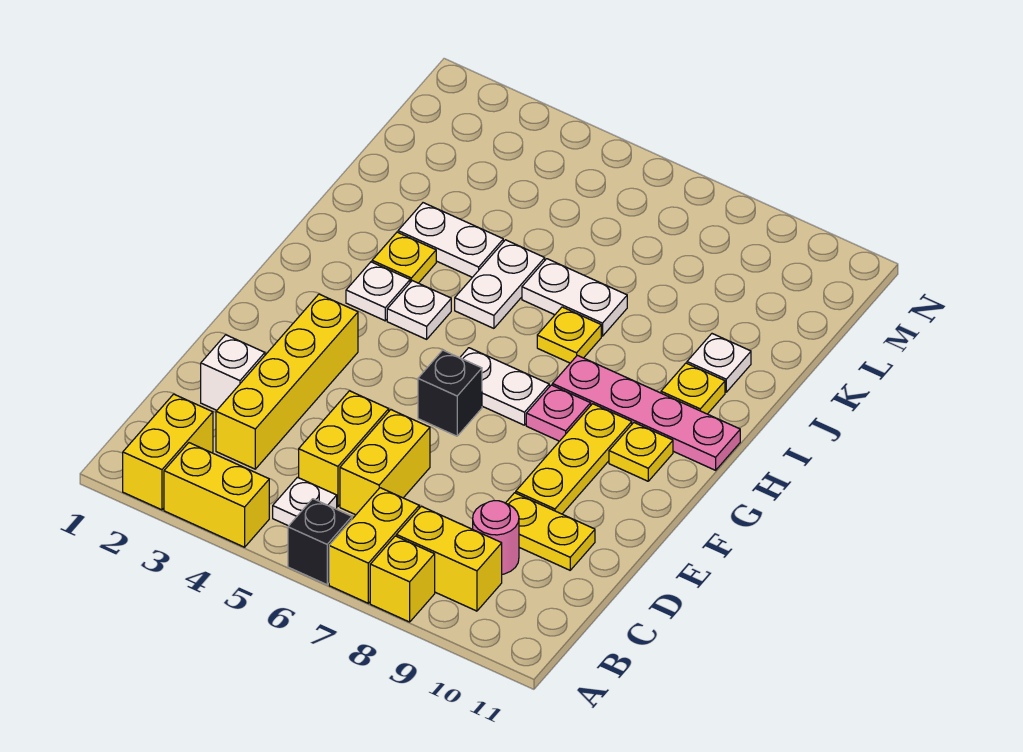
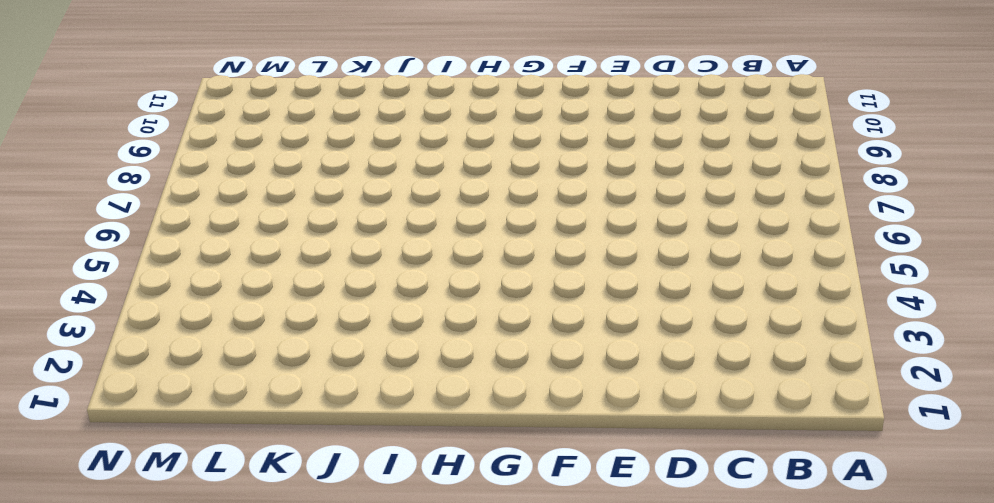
none -> yellow brick A2:B2 level 1
none -> yellow brick A3:A4 level 1
none -> black brick A6 level 1

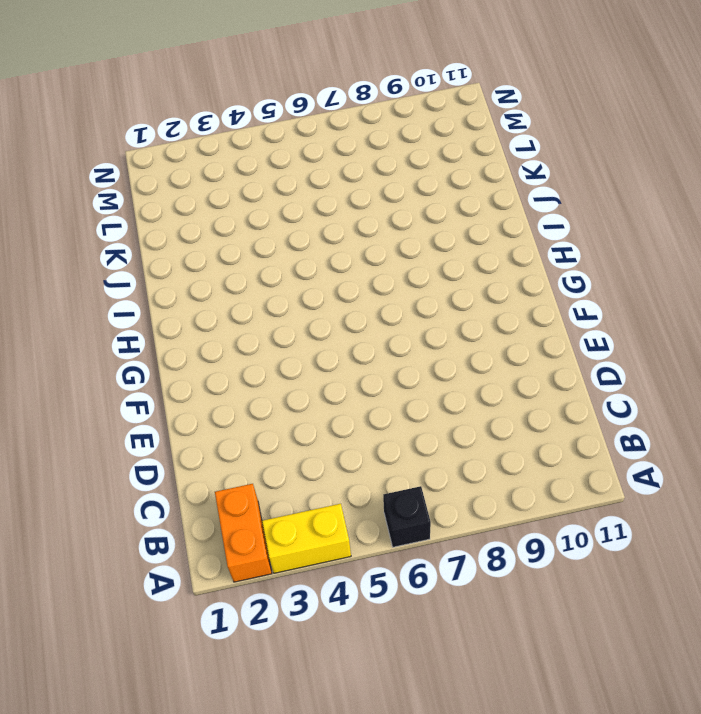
orange brick A2:B2 level 1 -> yellow brick A2:B2 level 1
none -> yellow brick A7:B7 level 1
none -> yellow brick A8 level 1
none -> white plate B5 level 1

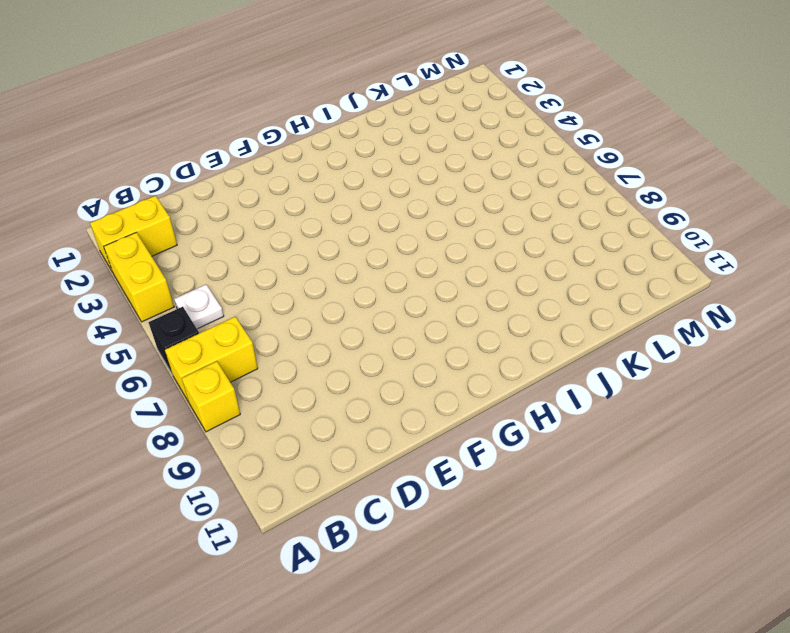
none -> yellow brick B8:B9 level 1
none -> yellow brick C3:F3 level 1
none -> yellow brick C5:D5 level 1

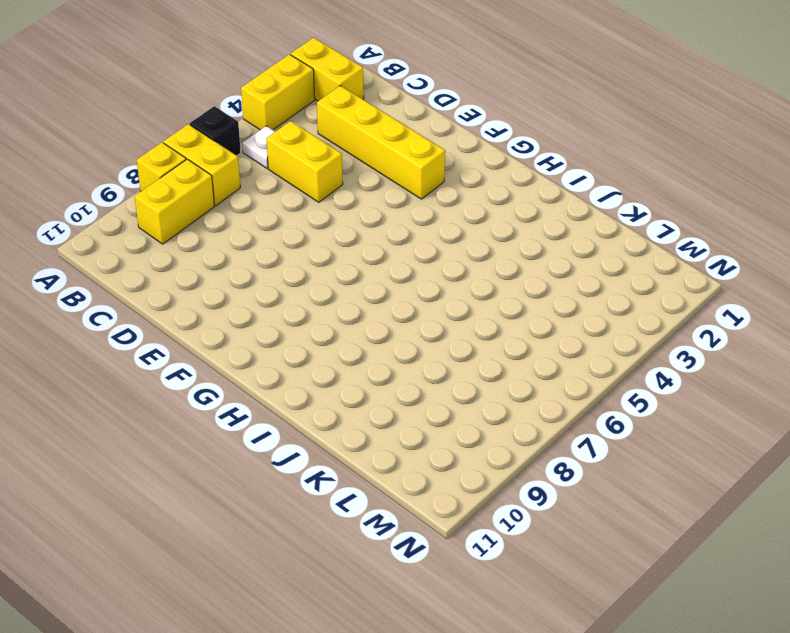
none -> yellow brick C6:D6 level 1
none -> pink round brick C9 level 1
none -> white brick D2 level 1

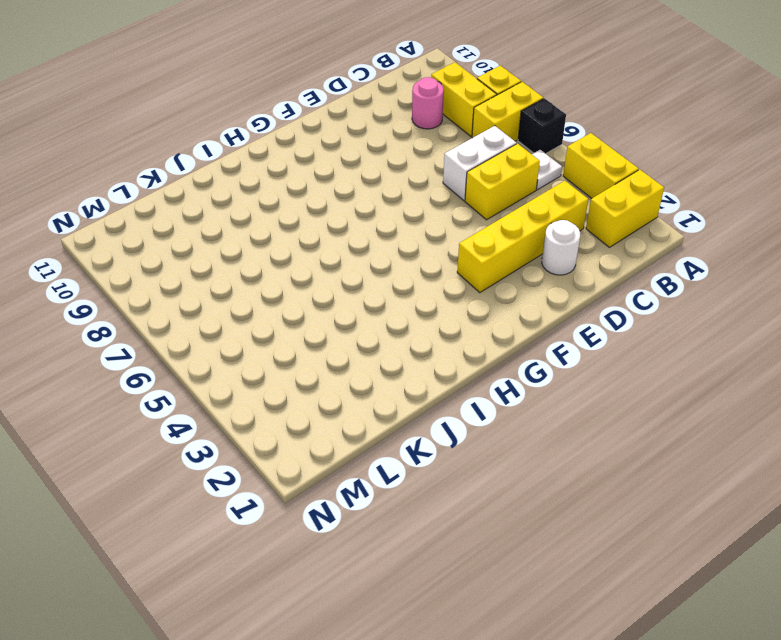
white brick C6:D6 level 1 -> yellow brick C6:D6 level 1
white round brick D2 level 1 -> white brick D2 level 1
none -> yellow plate D9:D10 level 1
none -> yellow plate E9:G9 level 1
none -> black brick F6 level 1

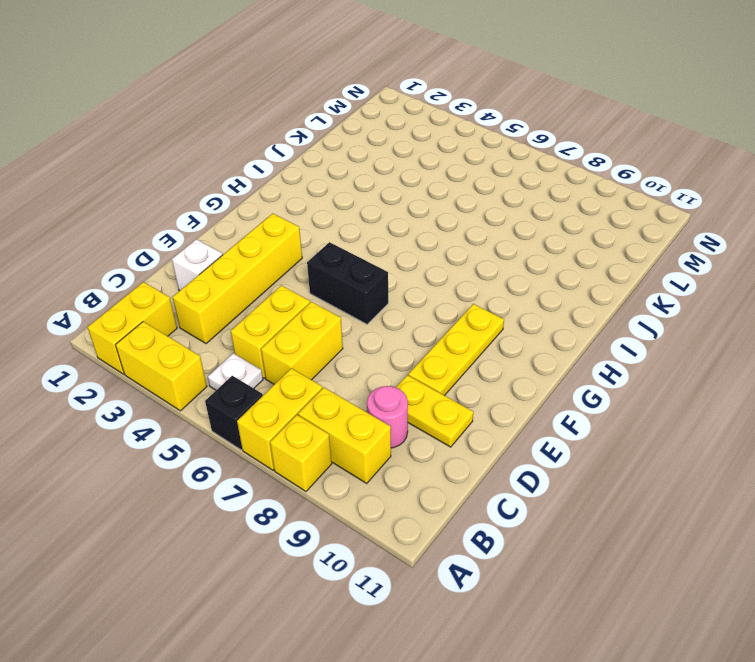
black brick F5:F6 level 1 -> black brick F6 level 1
none -> white plate G6:G7 level 1
none -> pink plate G8 level 1
none -> yellow plate G10 level 1

